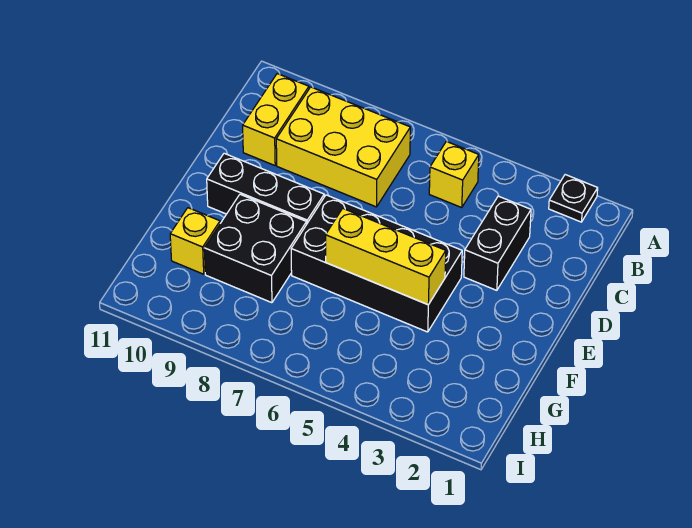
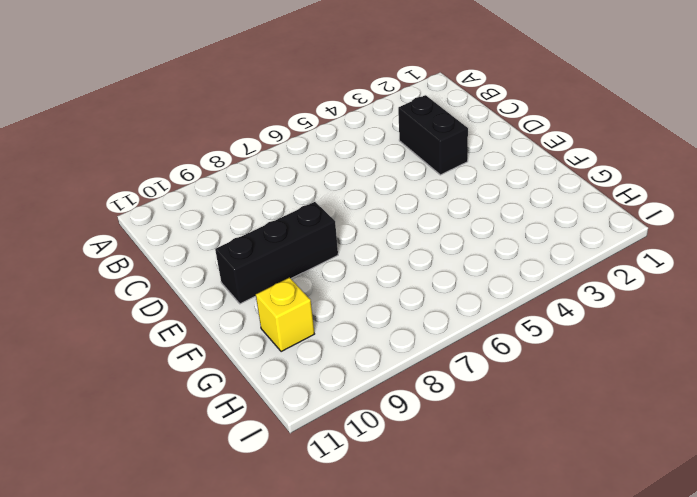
none -> black plate A2 level 1
none -> yellow brick B5 level 1

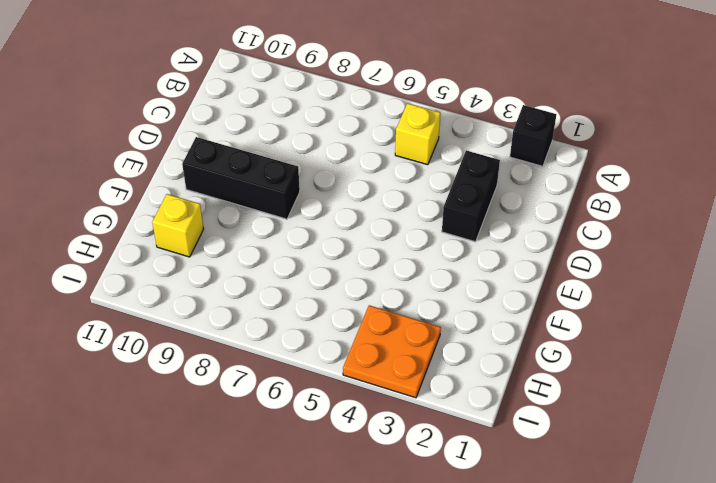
black brick A2 level 1 -> black plate A2 level 1
orange plate H3:I4 level 1 -> none
none -> yellow brick B7:C9 level 1
none -> yellow brick B10:C10 level 1

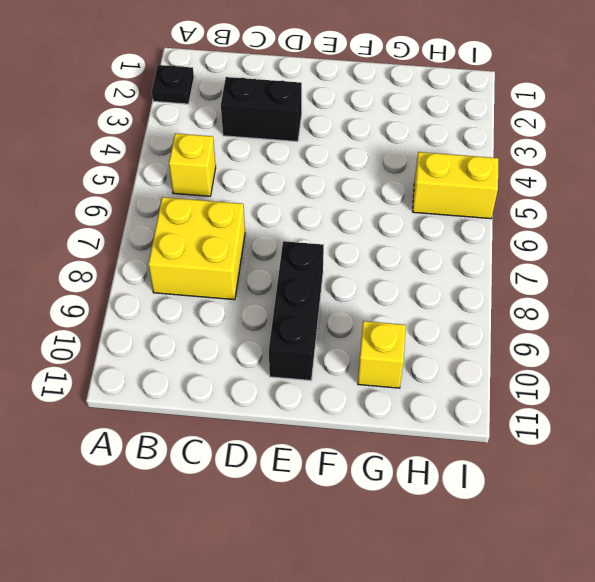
yellow brick B7:C8 level 1 -> yellow brick B7:C9 level 1
yellow brick H5:I5 level 1 -> yellow brick B10:C10 level 1
none -> black brick E4:F7 level 1
none -> black brick F8:G9 level 1

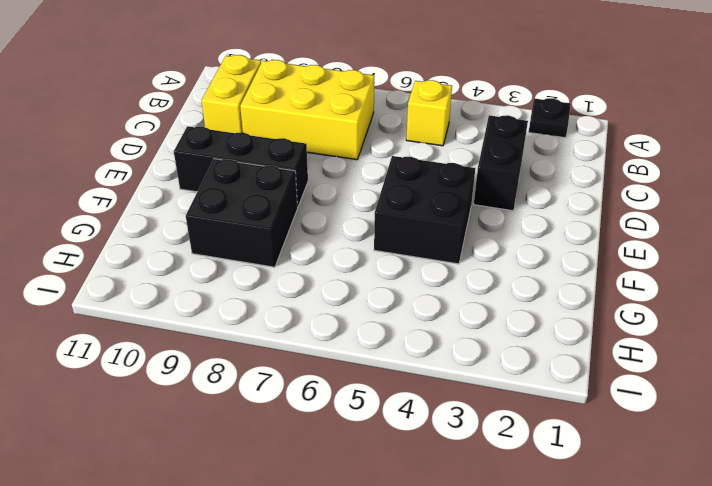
black brick E4:F5 level 1 -> black brick E4:F7 level 1
none -> yellow brick G10 level 1
none -> yellow brick F4:F6 level 2

